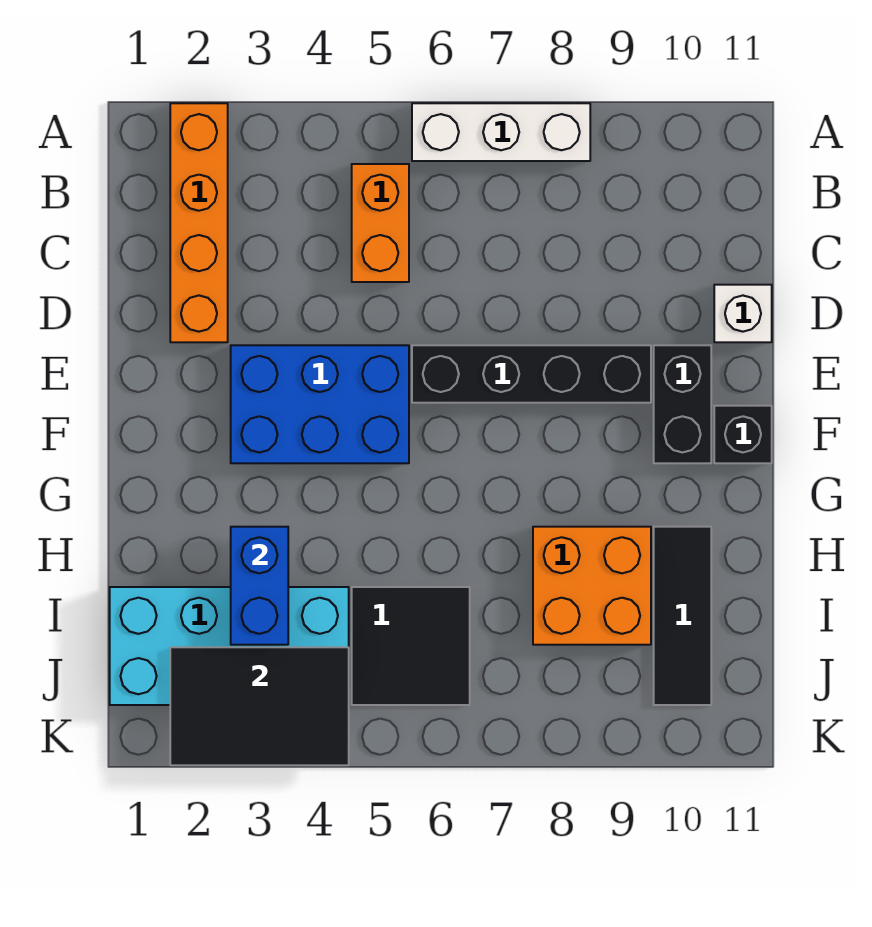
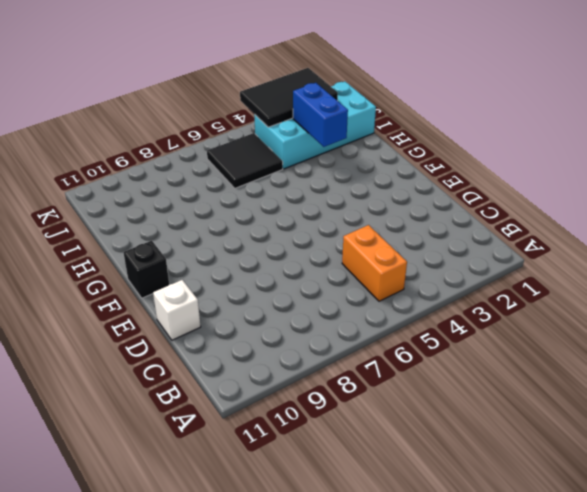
none -> orange brick A2:D2 level 1
none -> white brick A6:A8 level 1
none -> blue brick E3:F5 level 1

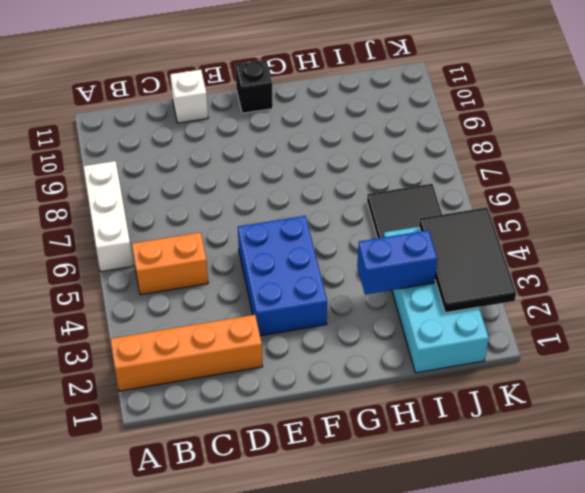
none -> black brick E6:E9 level 1
none -> black brick E10:F10 level 1
none -> orange brick H8:I9 level 1

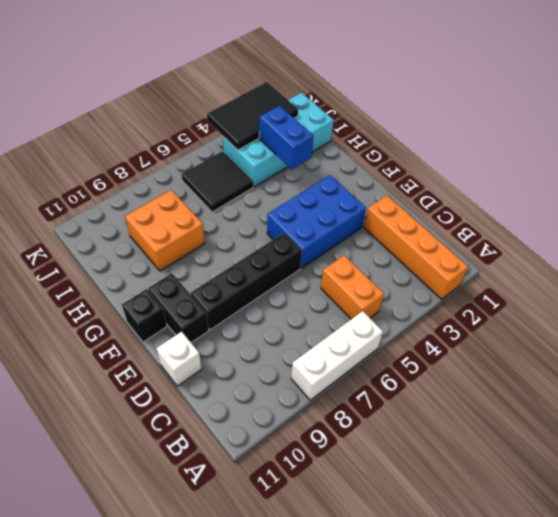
none -> black tile H10:J10 level 1

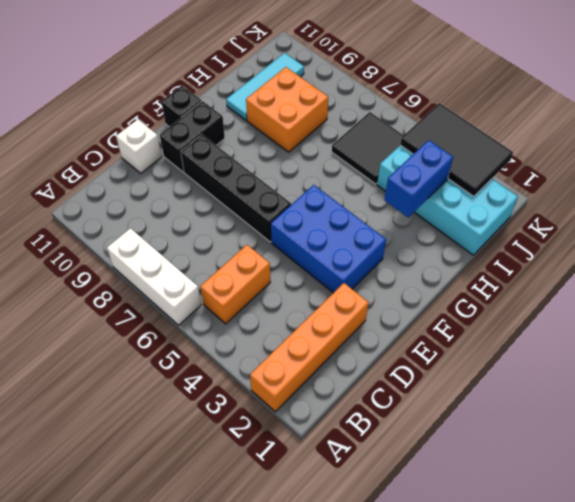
cyan tile H10:J10 level 1 -> black tile H10:J10 level 1

